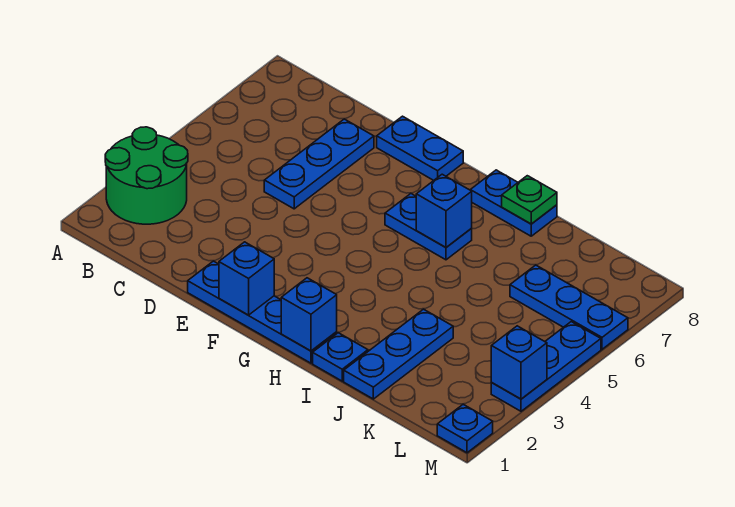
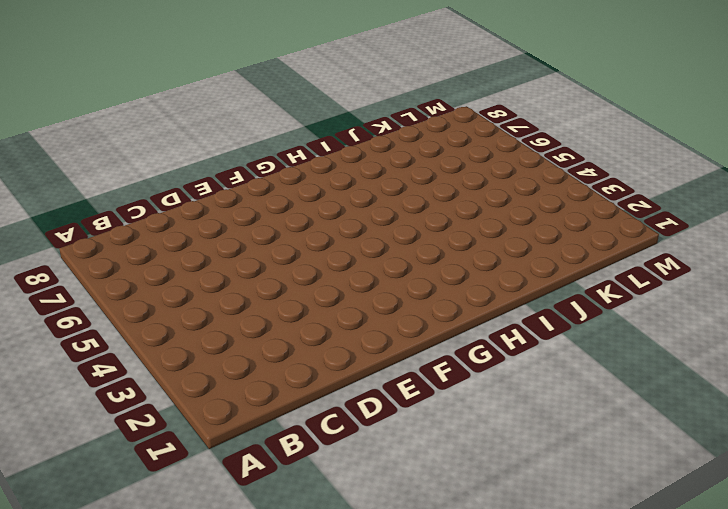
none -> green round brick A2:B3 level 1
none -> blue plate D5:D7 level 1
none -> blue plate E1:H1 level 1

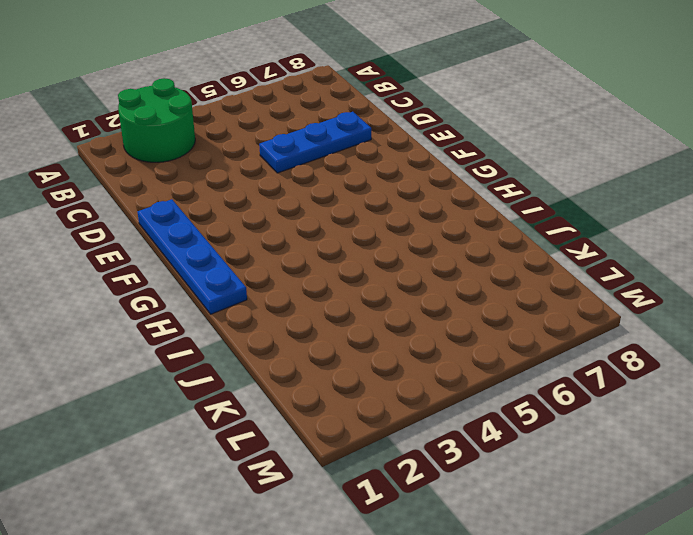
none -> blue plate E8:F8 level 1
none -> blue plate G6:H6 level 1
none -> blue plate H8:I8 level 1

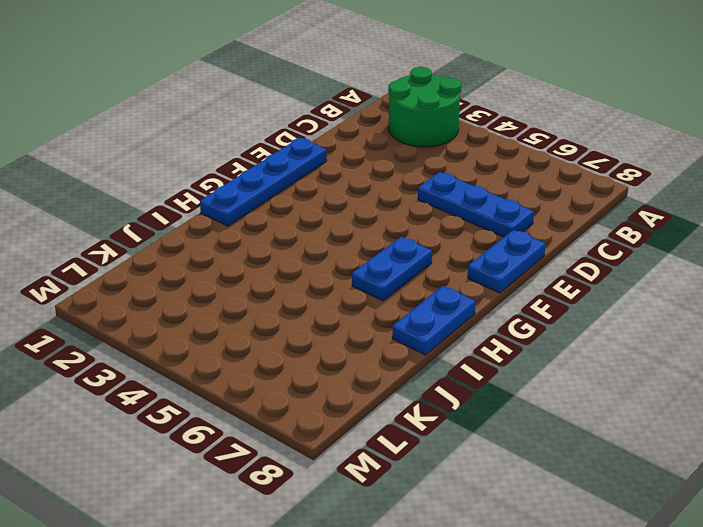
none -> blue plate I1 level 1
none -> blue plate J1:J3 level 1
none -> blue plate K6:M6 level 1

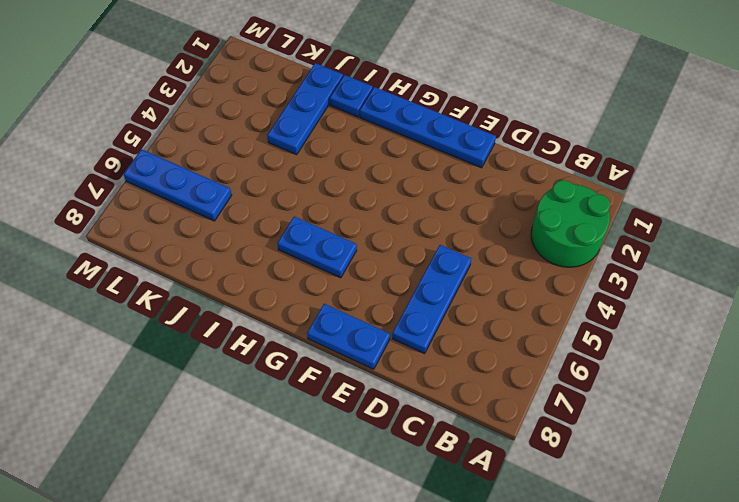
none -> blue plate H8:I8 level 1
none -> blue plate M1 level 1
none -> blue plate M3:M5 level 1

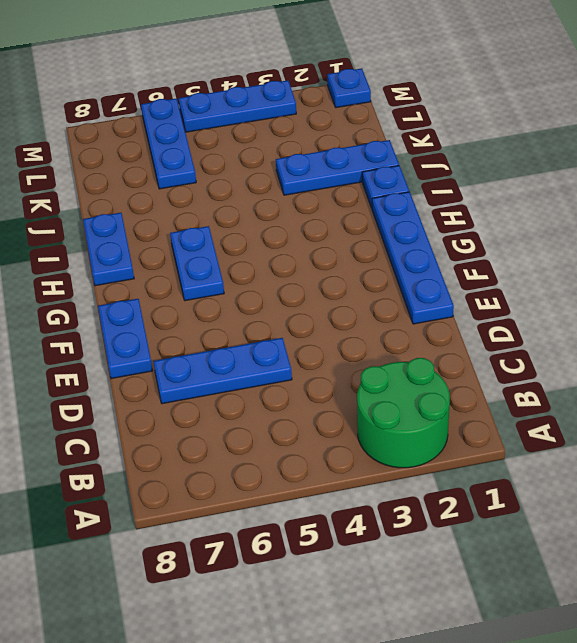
none -> blue brick F1 level 2
none -> blue brick H1 level 2
none -> blue brick H6 level 2

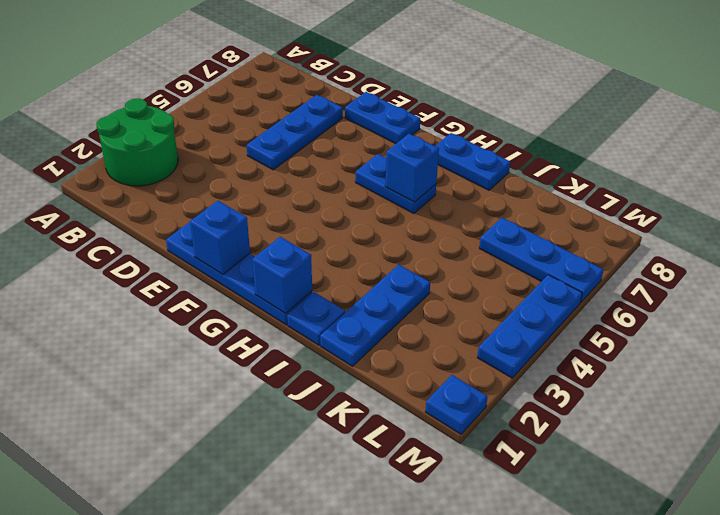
none -> green plate I8 level 2
none -> blue brick M3 level 2

